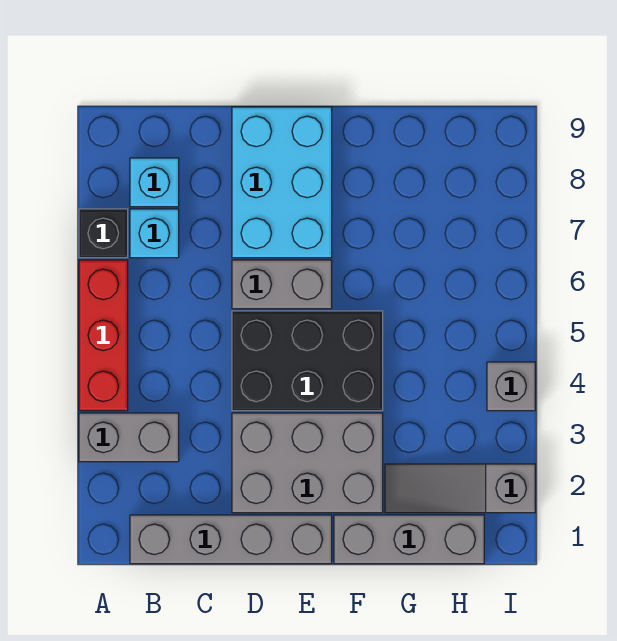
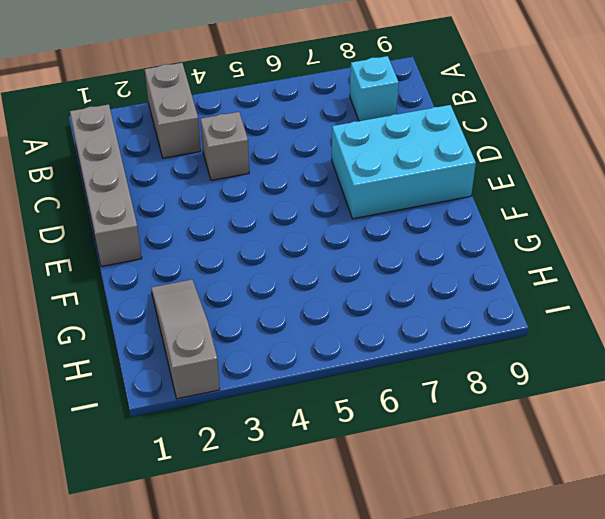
grey brick C4 level 1 -> grey brick I4 level 1
none -> red brick A4:A6 level 1
none -> black brick A7 level 1
none -> cyan brick B7 level 1

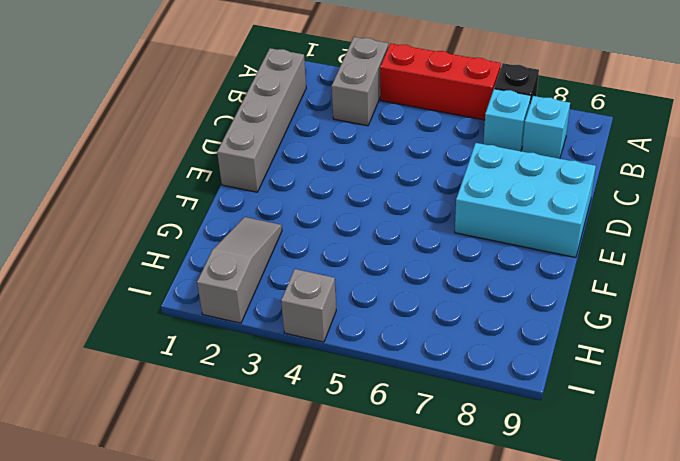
none -> grey brick D2:F3 level 1
none -> black brick D4:F5 level 1
none -> grey brick D6:E6 level 1

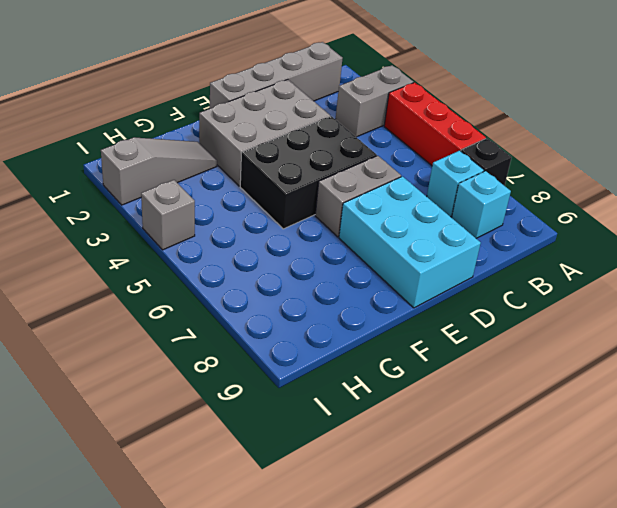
none -> grey brick F1:H1 level 1

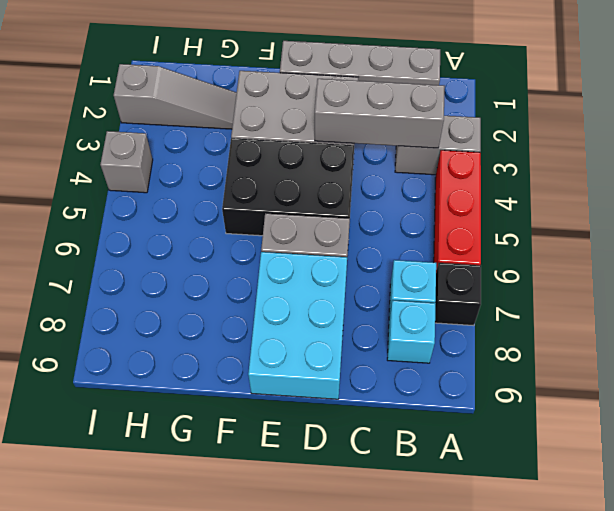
grey brick B3:D3 level 2 -> grey brick F1:H1 level 1

